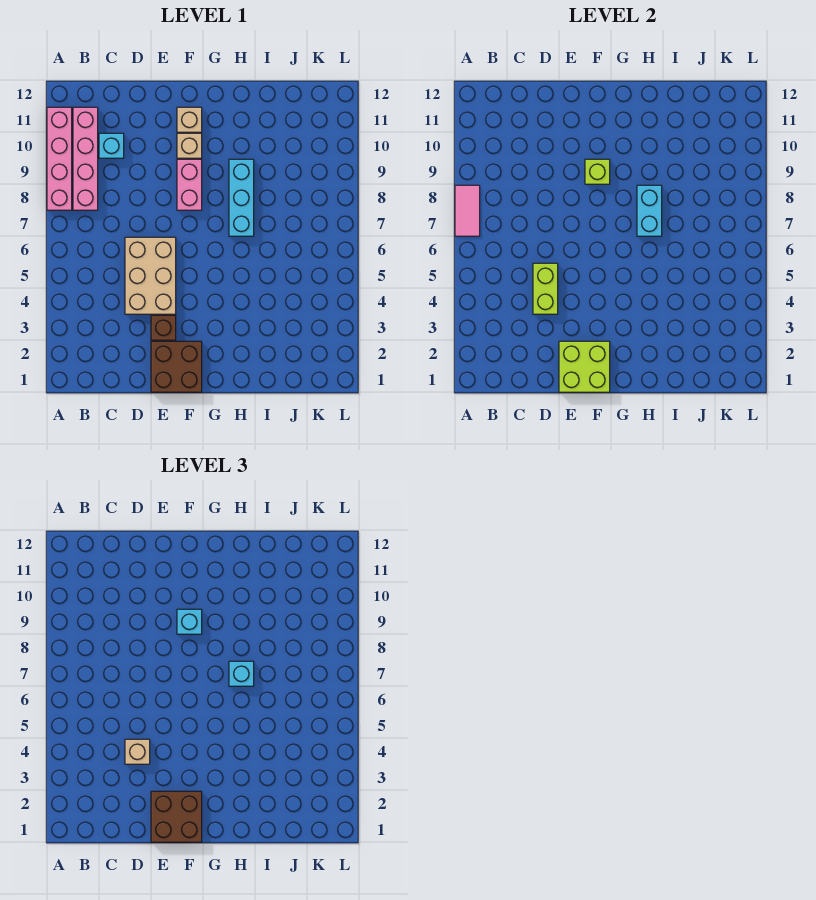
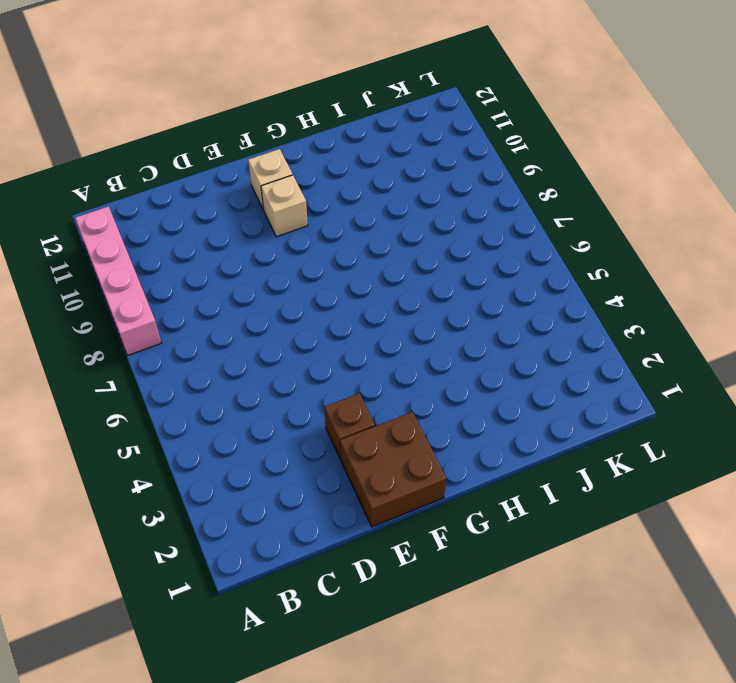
none -> pink brick B8:B11 level 1
none -> cyan brick C10 level 1
none -> tan brick D4:E6 level 1

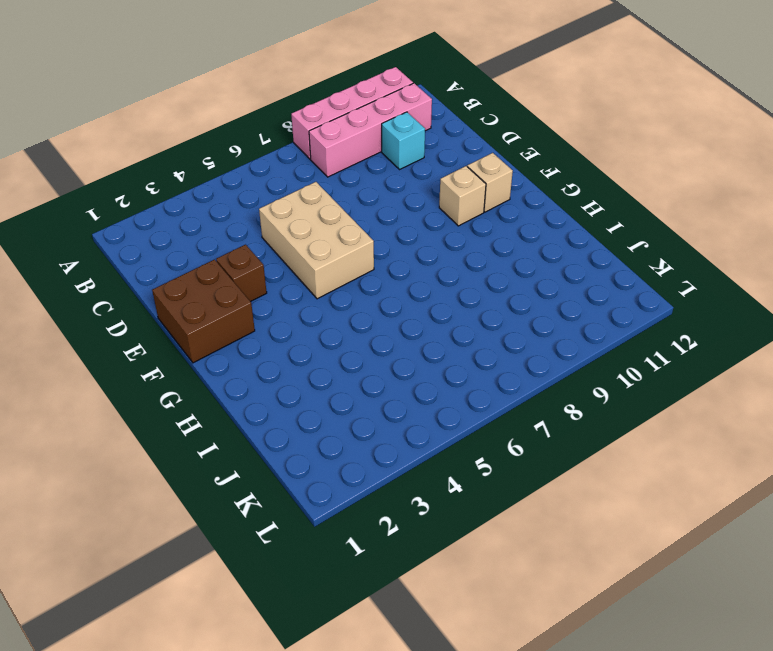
tan brick D5:F6 level 1 -> tan brick D4:E6 level 1
none -> pink brick F8:F9 level 1
none -> cyan brick H7:H9 level 1
none -> pink tile A7:A8 level 2

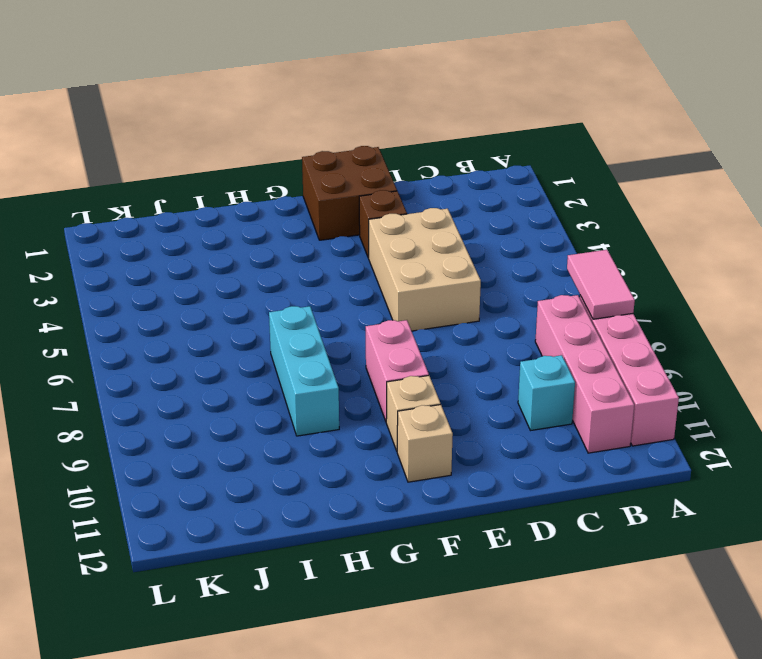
none -> lime brick D4:D5 level 2
none -> lime brick E1:F2 level 2
none -> lime brick F9 level 2

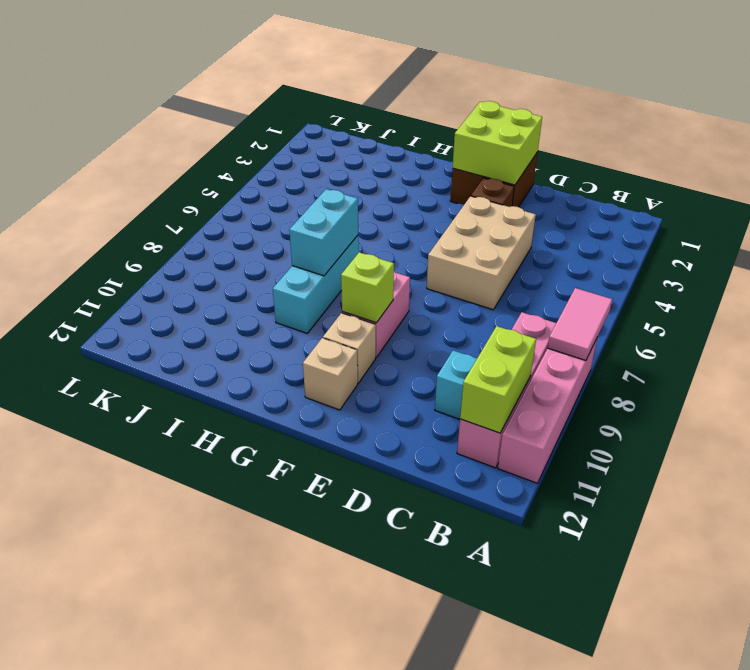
lime brick B10:B11 level 2 -> lime brick D4:D5 level 2
none -> tan brick D4 level 3
none -> brown brick E1:F2 level 3
none -> cyan brick F9 level 3

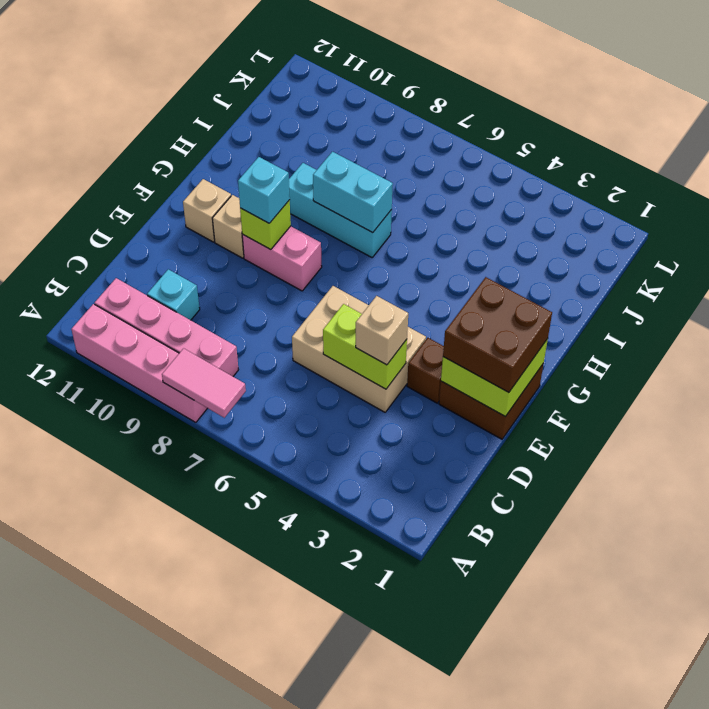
none -> cyan brick H7 level 3

